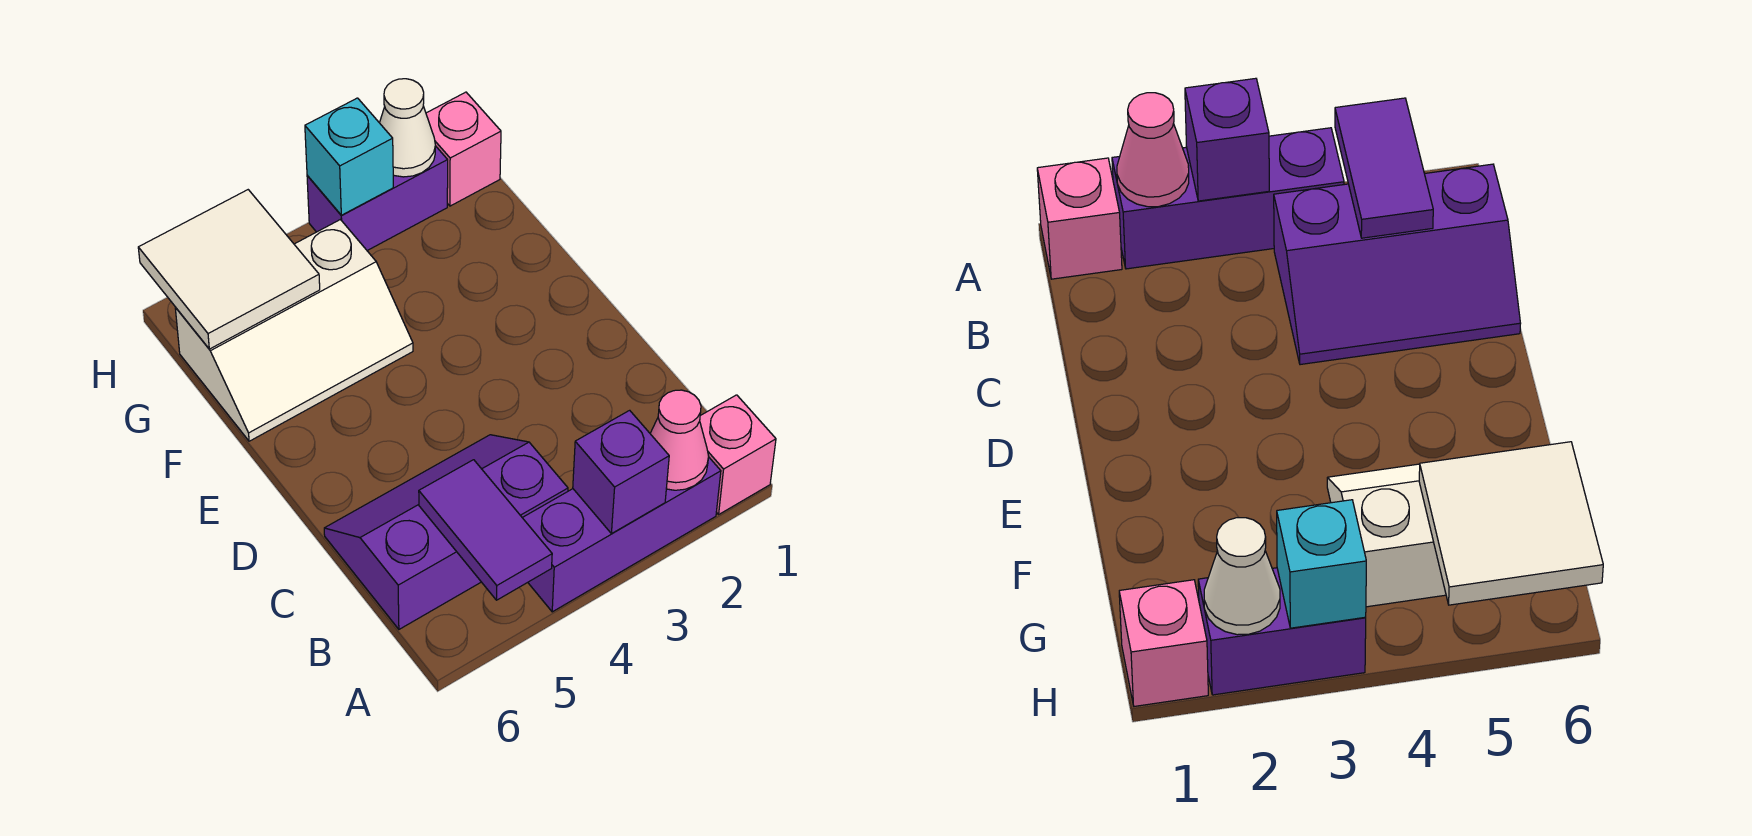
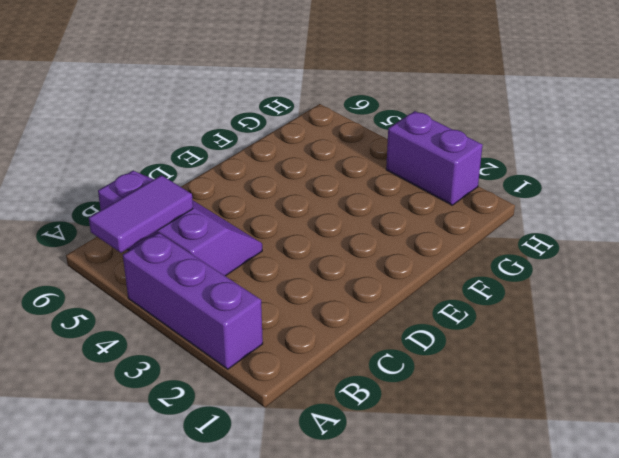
none -> pink brick A1 level 1
none -> white slope F4:G6 level 1 top G
none -> pink brick H1 level 1

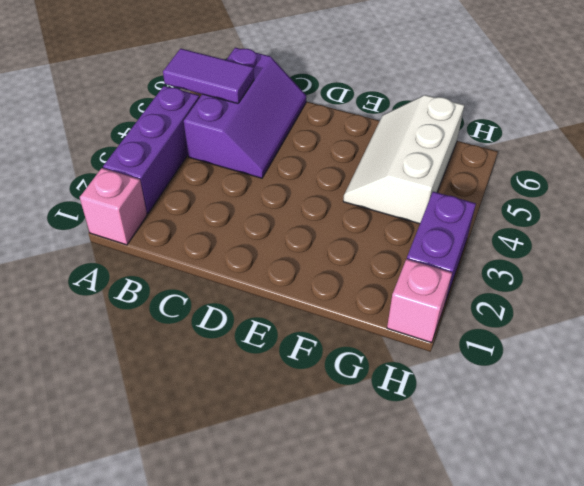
none -> pink cone A2 level 2
none -> purple brick A3 level 2
none -> white tile G5:H6 level 2

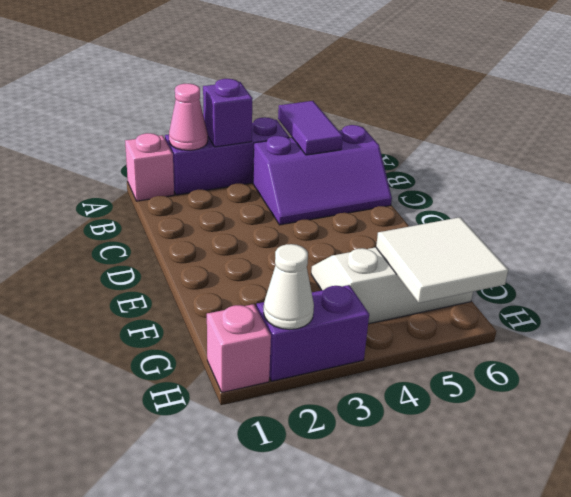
none -> cyan brick H3 level 2

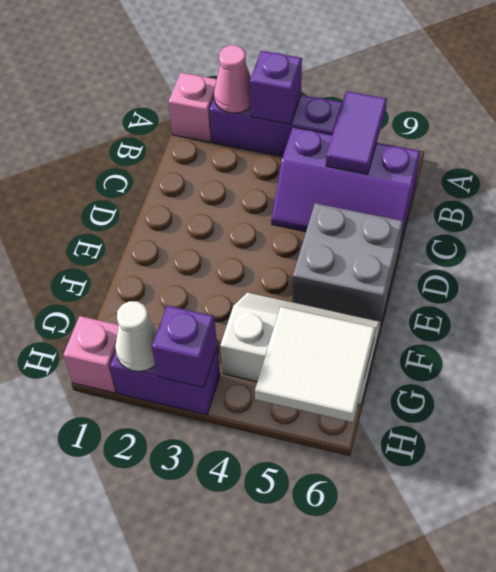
grey brick D5:E6 level 1 -> none
purple brick H3 level 2 -> cyan brick H3 level 2

